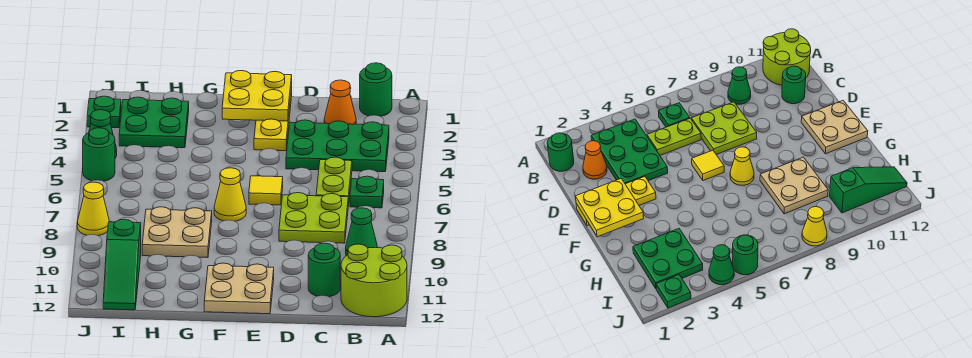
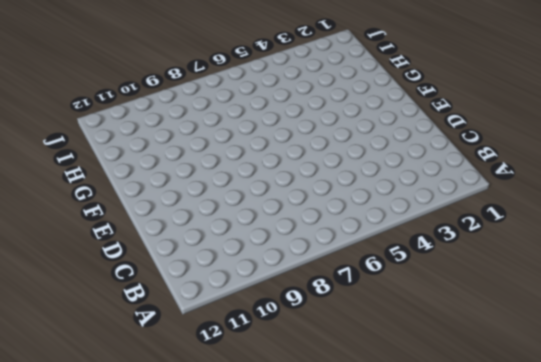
none -> lime round brick A11:B12 level 1
none -> green round brick B1 level 1
none -> green plate B3:D4 level 1

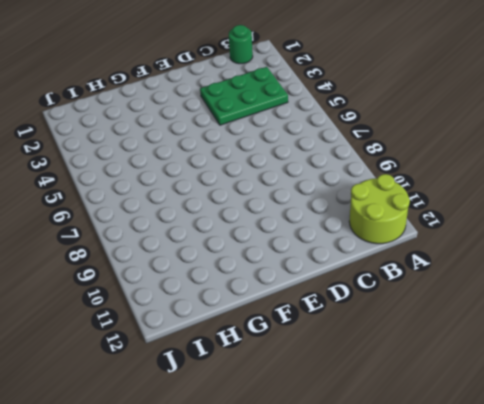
none -> green plate B6 level 1
none -> green cone B9 level 1
none -> orange cone C2 level 1

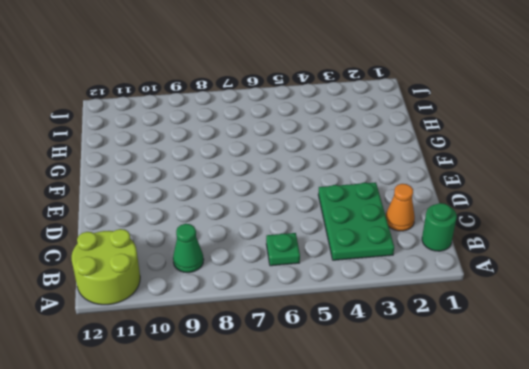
none -> lime plate C5:C6 level 1
none -> lime plate C7:D8 level 1
none -> green round brick C11 level 1

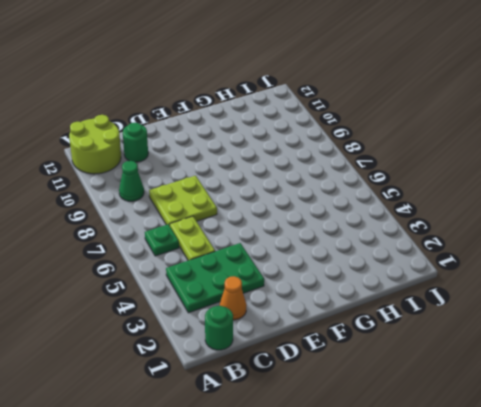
none -> yellow plate E1:E3 level 1
none -> yellow tile E6 level 1
none -> tan plate E11:F12 level 1

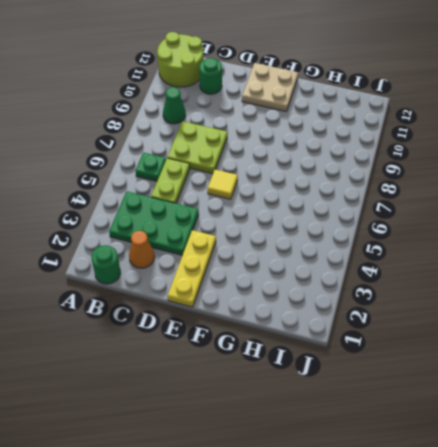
none -> yellow cone F7 level 1
none -> tan plate G8:H9 level 1
none -> green plate H2:I3 level 1

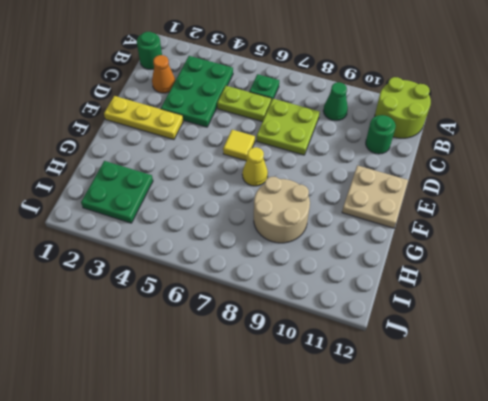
tan round brick G8:H9 level 1 -> tan plate G8:H9 level 1
none -> green slope I10:I12 level 1 top 10
none -> green plate J2 level 1
none -> green cone J4 level 1

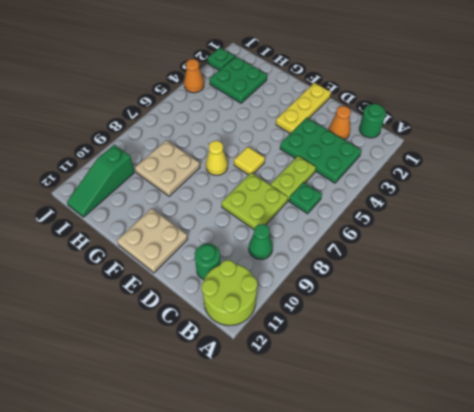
orange cone J4 level 1 -> green cone J4 level 1
none -> green round brick J5 level 1
none -> yellow cone J8 level 1
none -> yellow plate E1:F2 level 2

